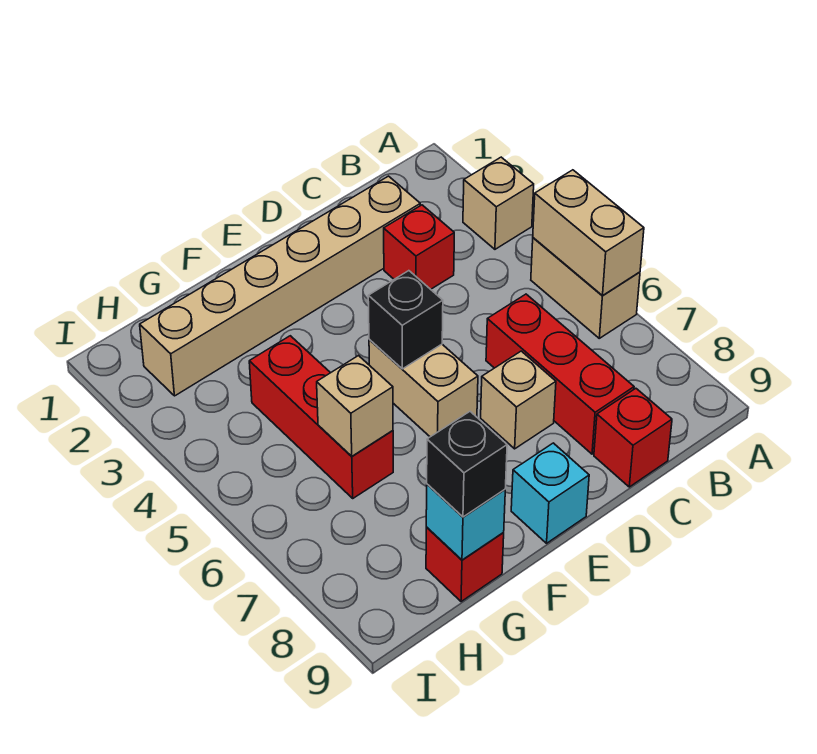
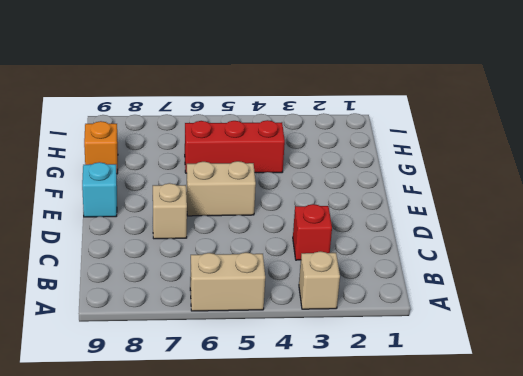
orange brick G9 level 1 -> red brick G9 level 1
none -> tan brick C2:H2 level 1
none -> red brick C6:C8 level 1
none -> red brick C9 level 1

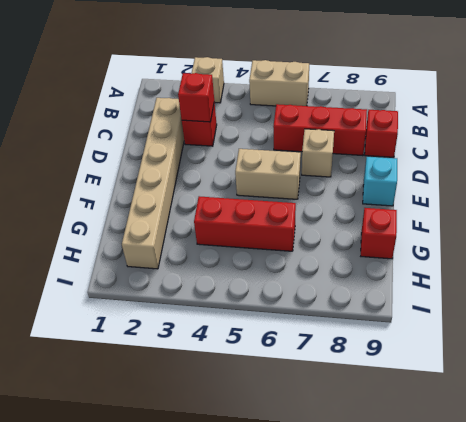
red brick C3 level 2 -> none
none -> tan brick A5:A6 level 2
none -> black brick E5 level 2
none -> tan brick G6 level 2

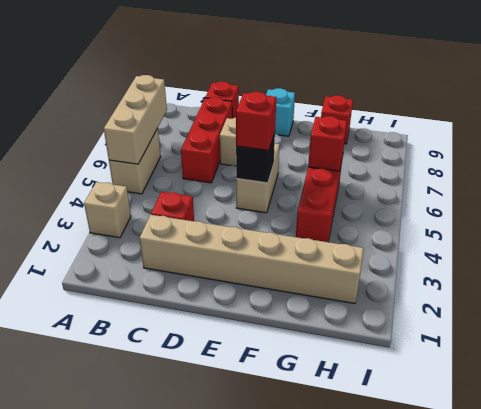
tan brick A5:A7 level 2 -> tan brick A5:A6 level 2
red brick E5 level 3 -> none
red brick G6 level 2 -> tan brick G6 level 2
none -> cyan brick G9 level 2
none -> black brick G9 level 3

